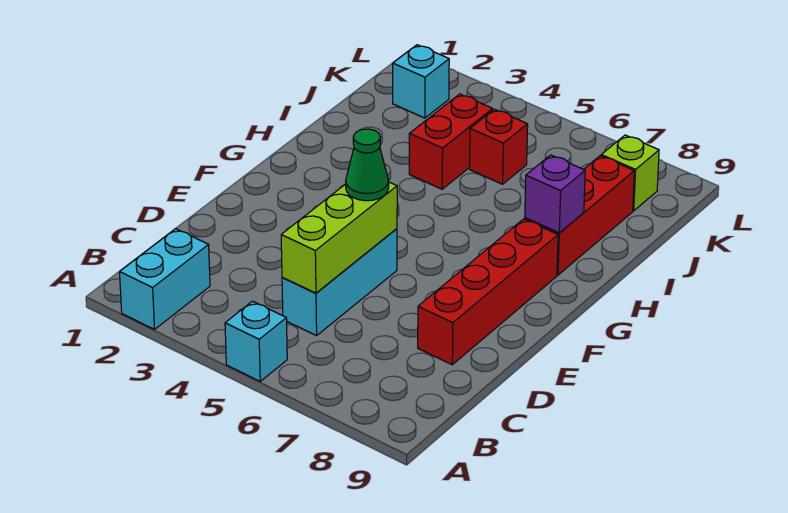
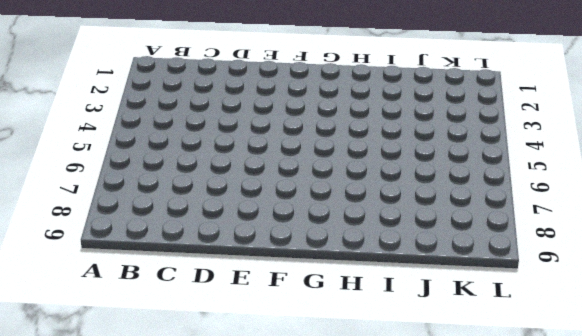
none -> cyan brick A2:B2 level 1
none -> cyan brick A5 level 1
none -> cyan brick C5:E5 level 1

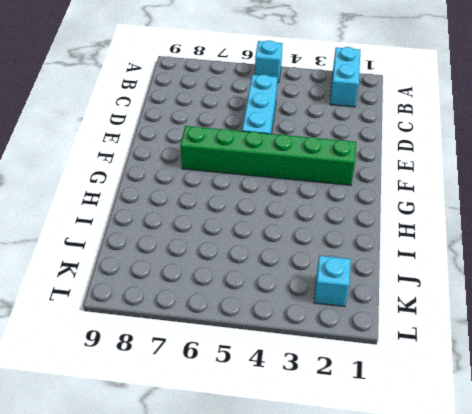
green brick F2:F7 level 1 -> none
none -> red brick D8:G8 level 1
none -> red brick H8:J8 level 1
none -> red brick I4:J4 level 1

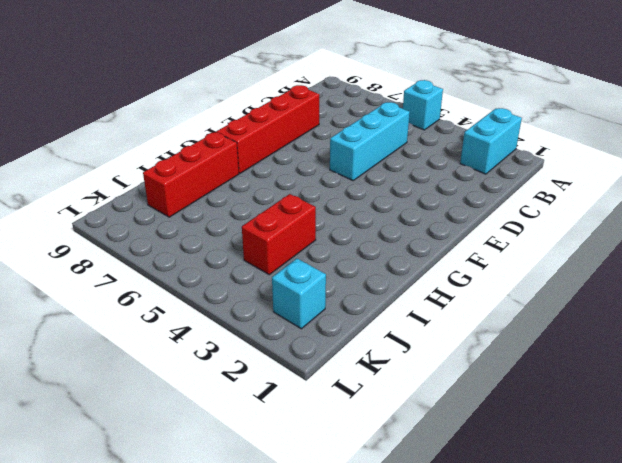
none -> red brick J5 level 1
none -> lime brick K8 level 1
none -> lime brick C5:E5 level 2

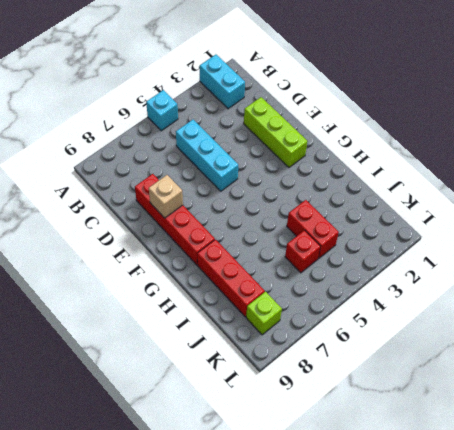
lime brick D2:F2 level 1 -> lime brick C5:E5 level 2
tan brick E8 level 2 -> none
none -> cyan brick K2 level 1
none -> purple brick H8 level 2
none -> green cone E5 level 3

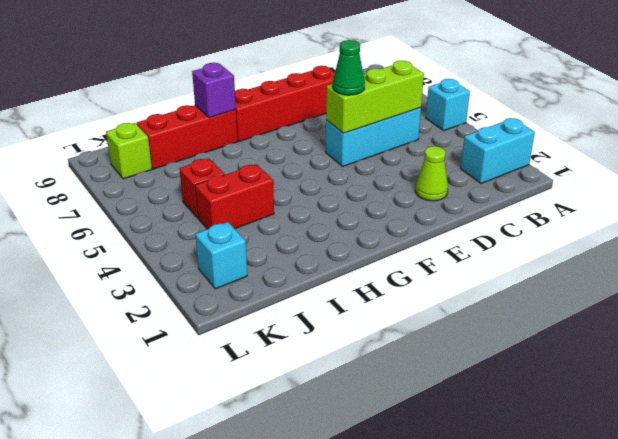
lime cone D2 level 1 -> none

